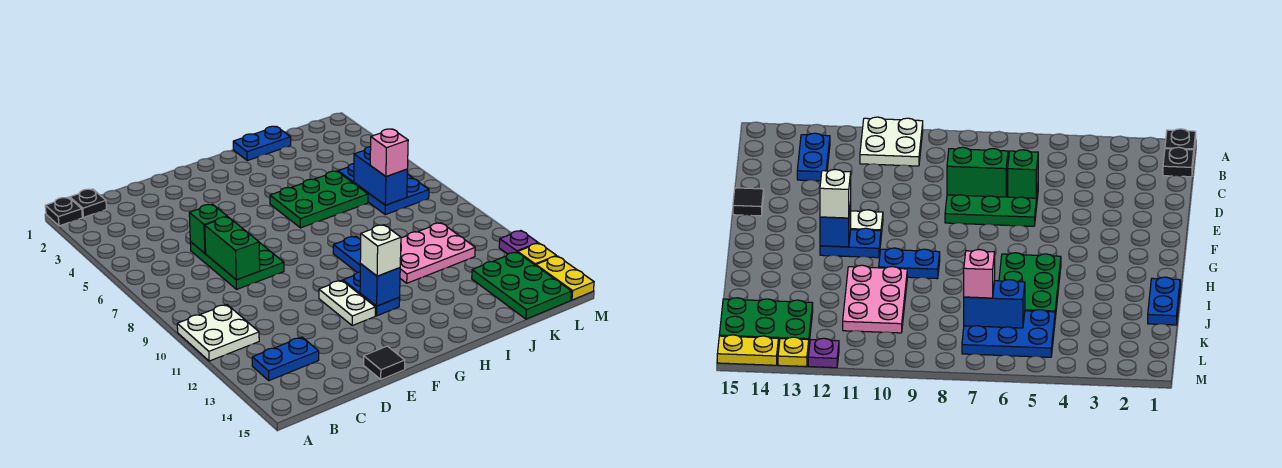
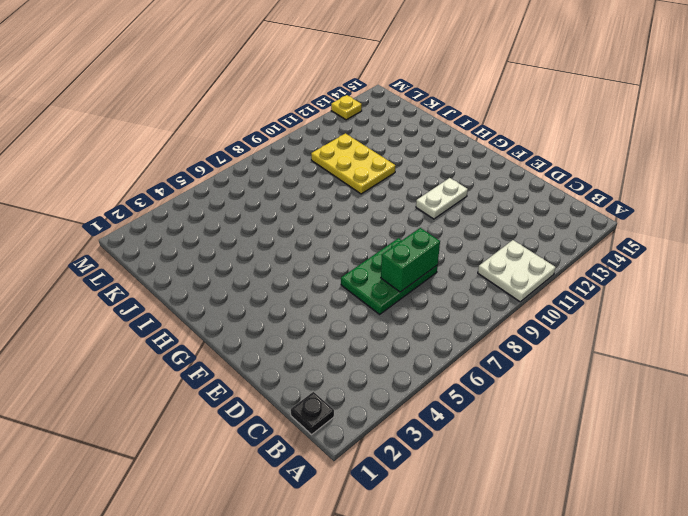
yellow plate I10:K11 level 1 -> pink plate I10:K11 level 1
none -> black plate A1 level 1
none -> blue plate B13:C13 level 1
none -> black tile E15 level 1

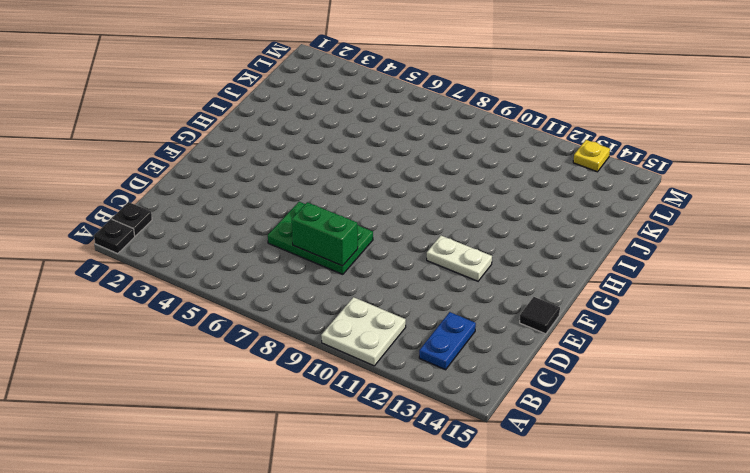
none -> blue plate G11:G12 level 1
none -> green plate H5:J6 level 1
none -> blue plate H9:H10 level 1

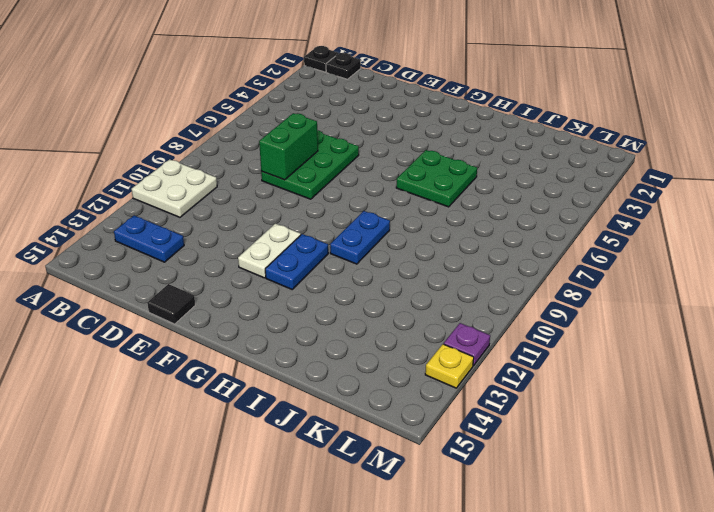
green plate H5:I6 level 1 -> green plate H5:J6 level 1
none -> blue plate I1:J1 level 1
none -> pink plate I10:K11 level 1
none -> blue plate K5:L7 level 1

